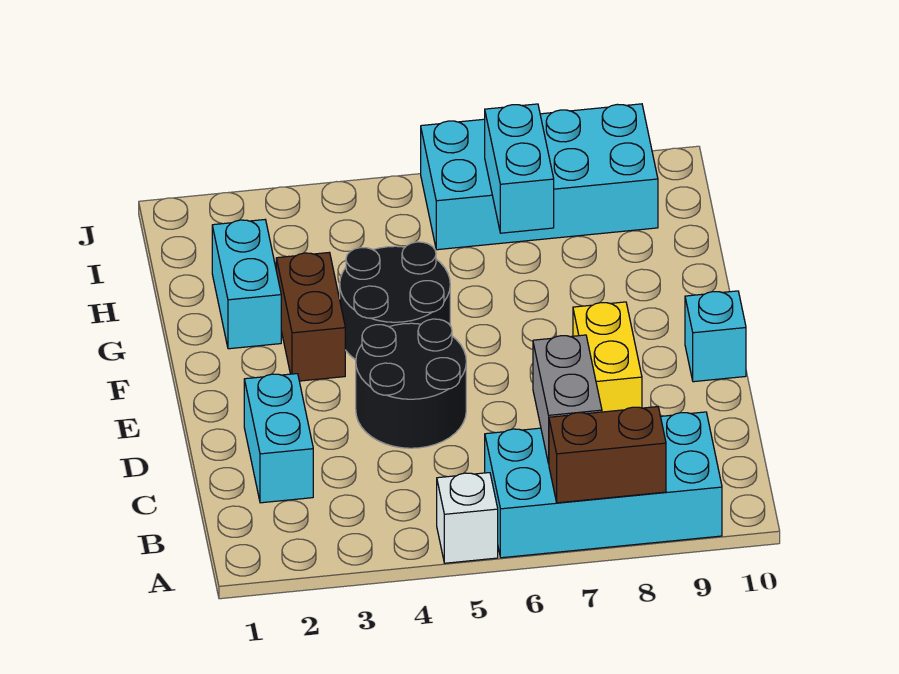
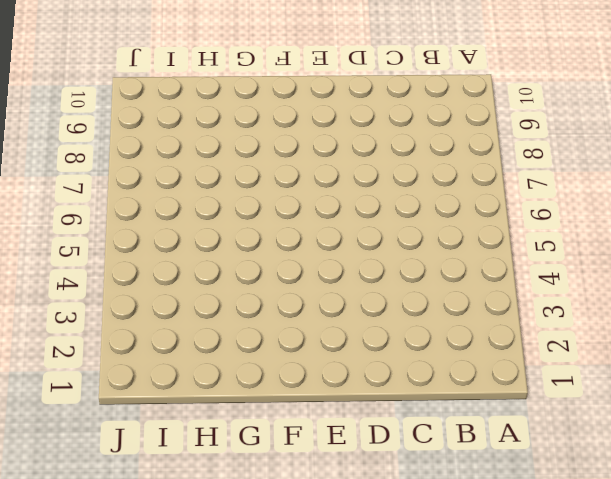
none -> white brick A5 level 1
none -> cyan brick A6:B9 level 1
none -> cyan brick C2:D2 level 1

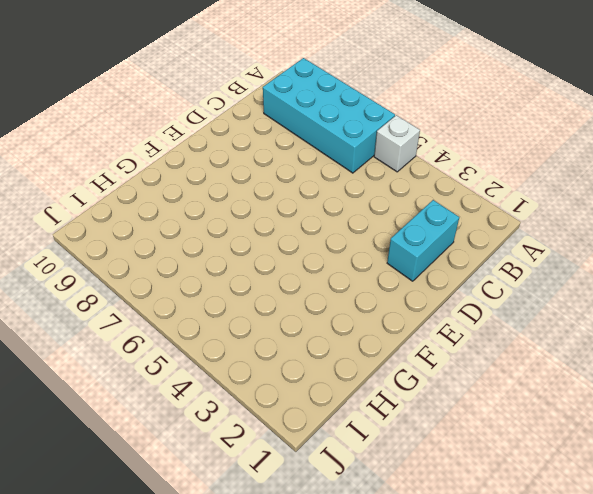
none -> black round brick D4:E5 level 1
none -> yellow brick D8:E8 level 1
none -> cyan brick E10 level 1

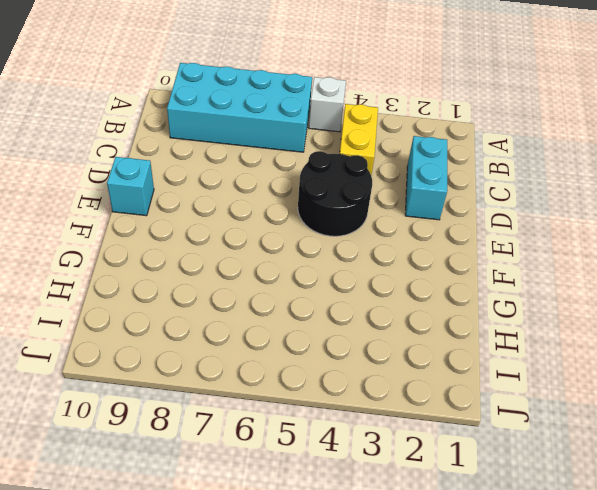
yellow brick B4:C4 level 1 -> yellow brick D8:E8 level 1
none -> brown brick F3:G3 level 1
none -> black round brick F4:G5 level 1
none -> cyan brick G2:H2 level 1

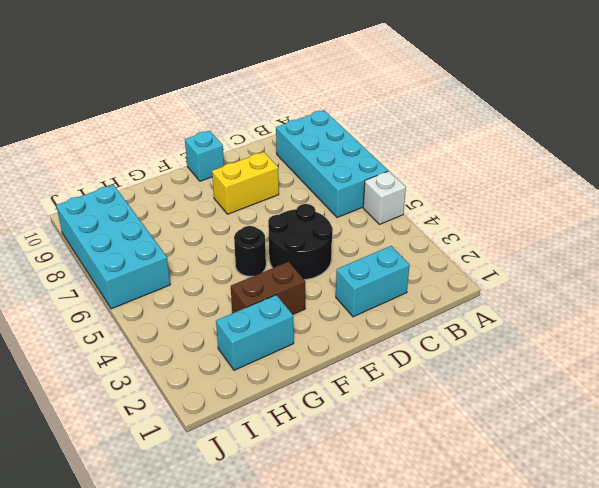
black round brick F5 level 1 -> black round brick F4:G5 level 1
none -> brown brick A7:A8 level 2
none -> grey brick B7:C7 level 2
none -> cyan brick H7:I7 level 2

